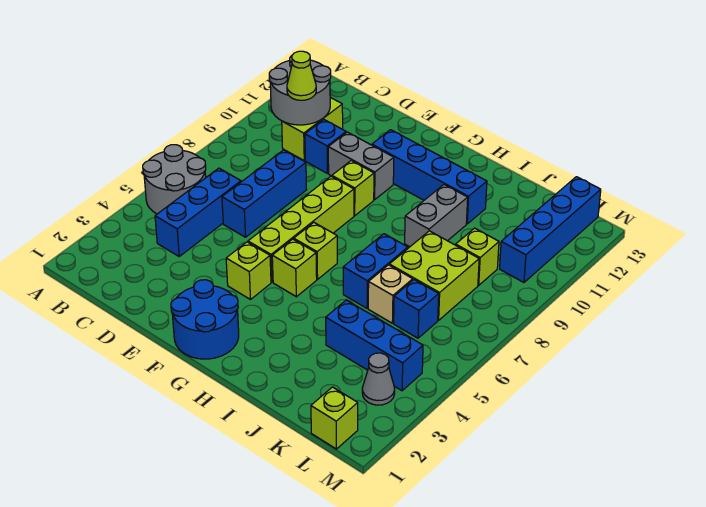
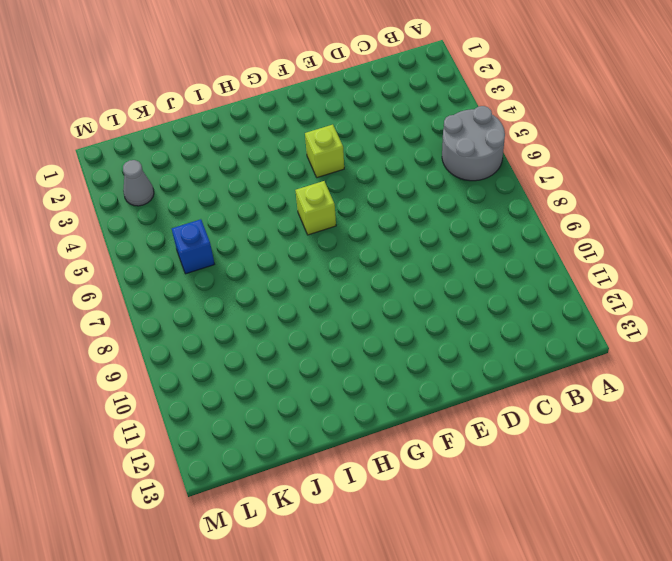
none -> blue brick C4:C6 level 1
none -> lime brick C10:C11 level 1
none -> blue brick D6:D8 level 1

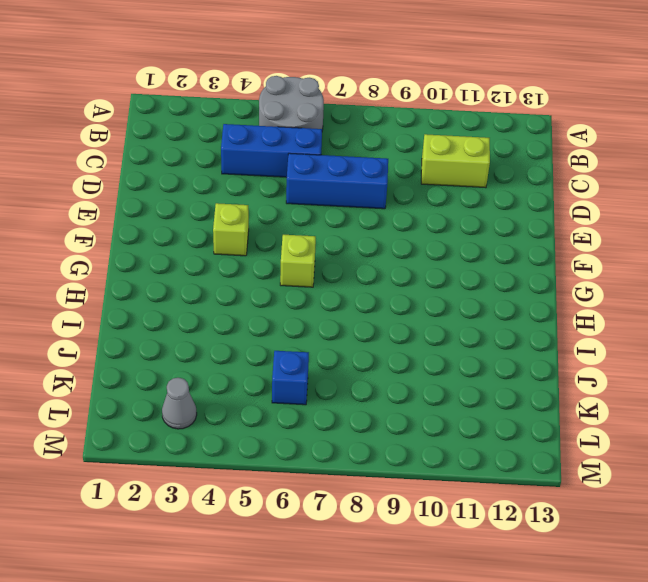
none -> blue brick D10 level 1
none -> grey brick E10:F10 level 1
none -> blue round brick F1:G2 level 1

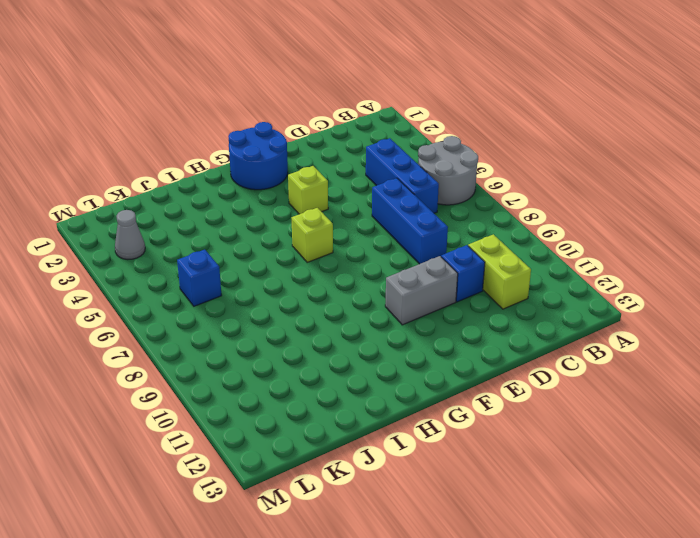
none -> lime brick F5:F8 level 1
none -> lime brick F9 level 1
none -> blue brick F11:I11 level 1

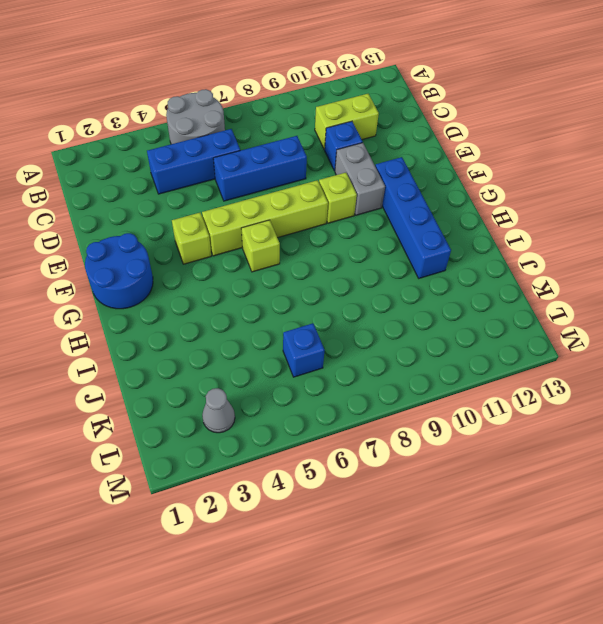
none -> lime brick G5 level 1
none -> blue brick I6:I7 level 1
none -> grey brick I9:I10 level 1

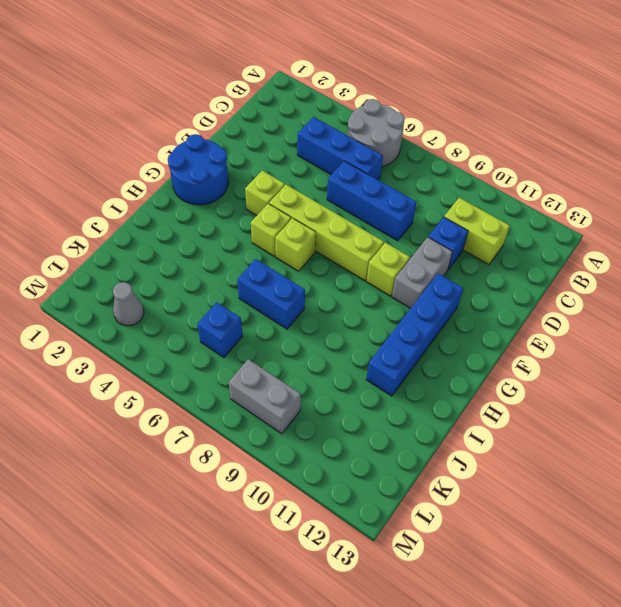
grey brick L8:L9 level 1 -> grey brick I9:I10 level 1
none -> blue brick J4:L4 level 1
none -> tan brick J6 level 1
none -> lime brick J7:K8 level 1

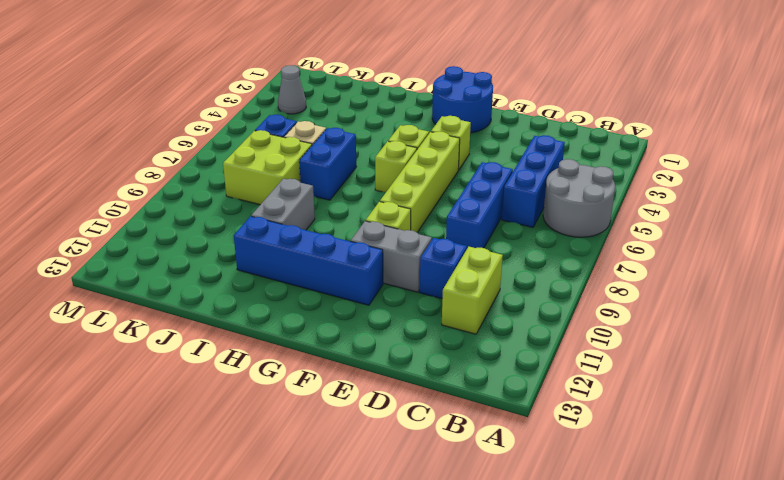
none -> blue brick J4:L4 level 1
none -> lime brick K9 level 1
none -> lime brick L1 level 1

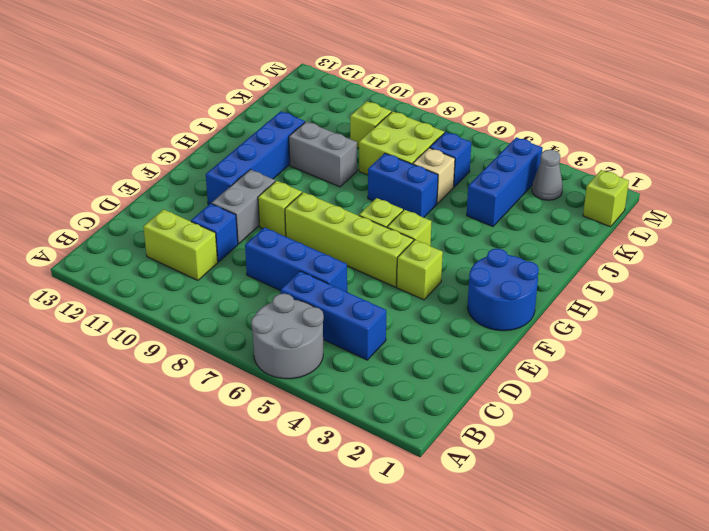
none -> blue brick L10:L13 level 1
none -> grey round brick B10:C11 level 2
none -> lime cone C10 level 3

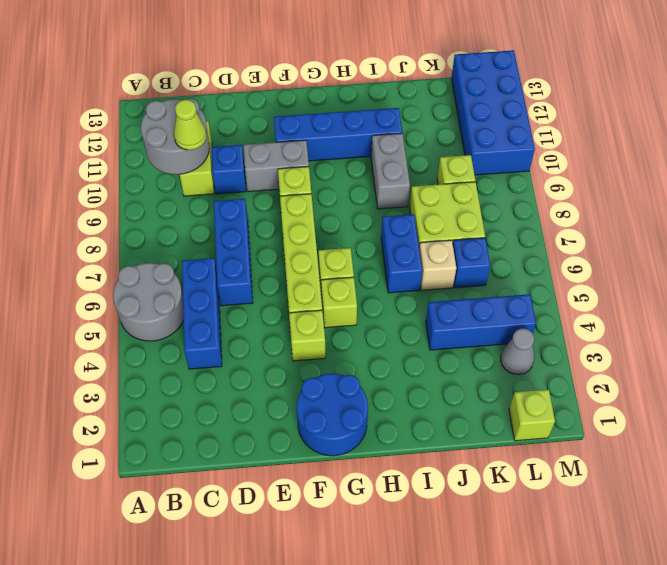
blue brick L10:M13 level 1 -> blue brick L10:L13 level 1

